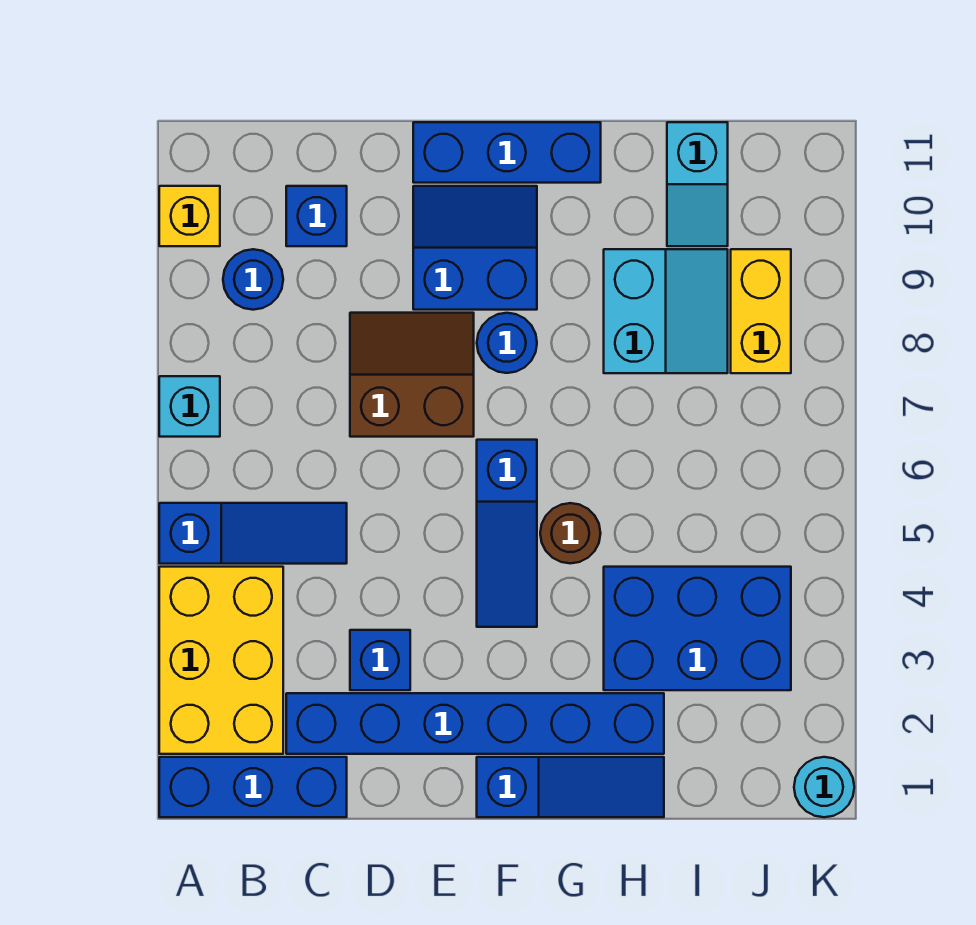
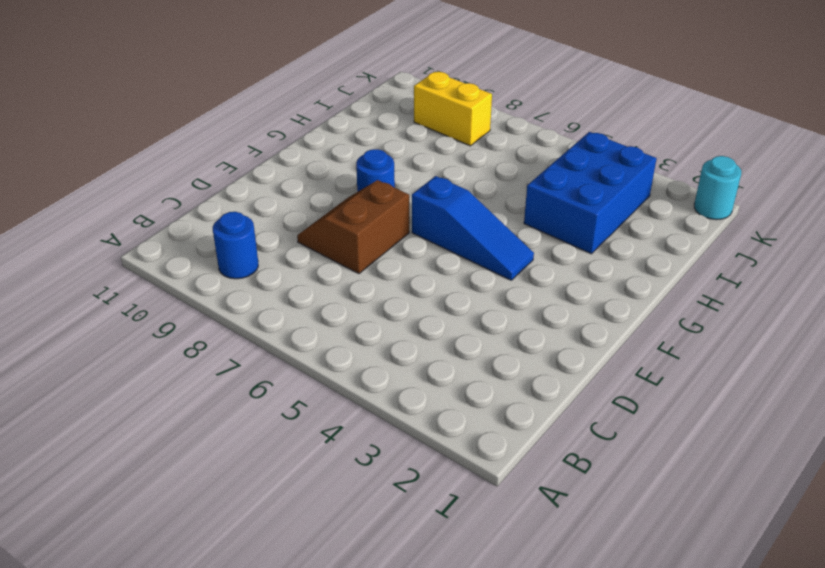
none -> blue brick A1:C1 level 1
none -> yellow brick A2:B4 level 1
none -> blue slope A5:C5 level 1 top A

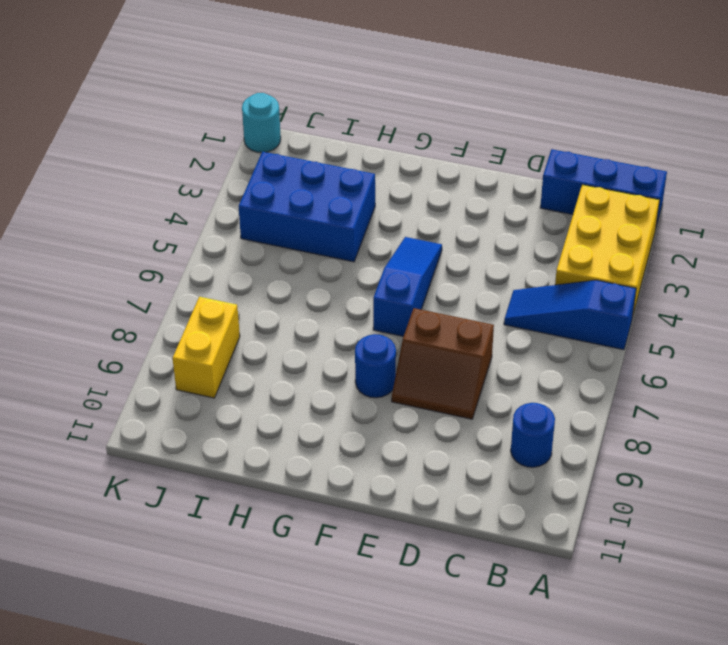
none -> cyan brick A7 level 1
none -> yellow brick A10 level 1
none -> blue brick C2:H2 level 1

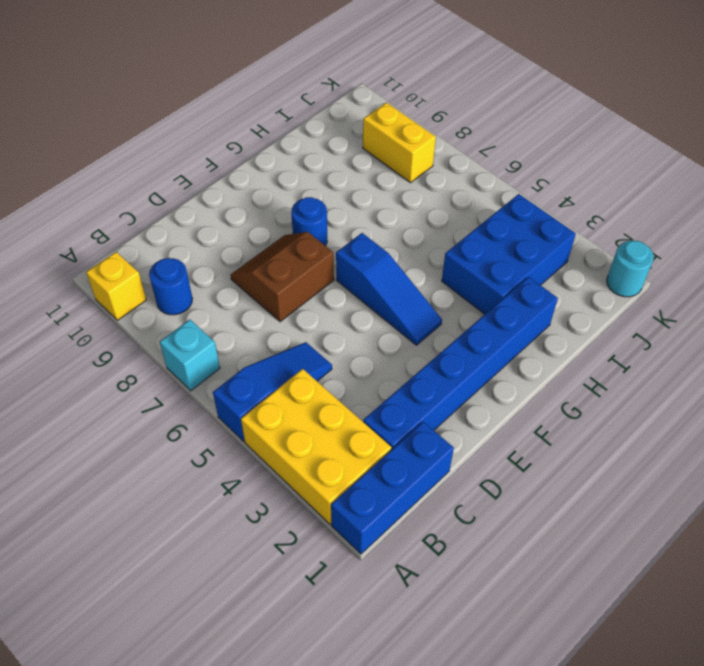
none -> blue brick C10 level 1
none -> blue brick D3 level 1
none -> blue slope E9:F10 level 1 top 9

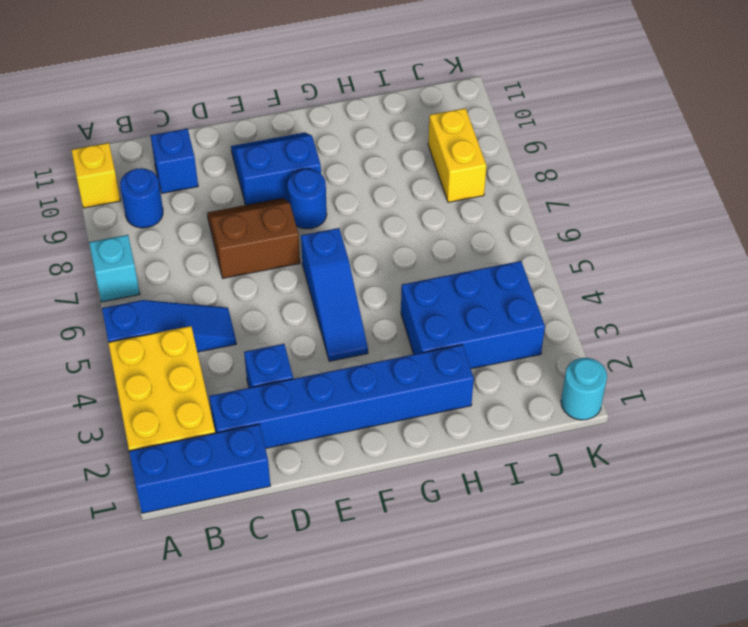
none -> blue brick E11:G11 level 1
none -> blue slope F1:H1 level 1 top F
none -> brown round brick G5 level 1

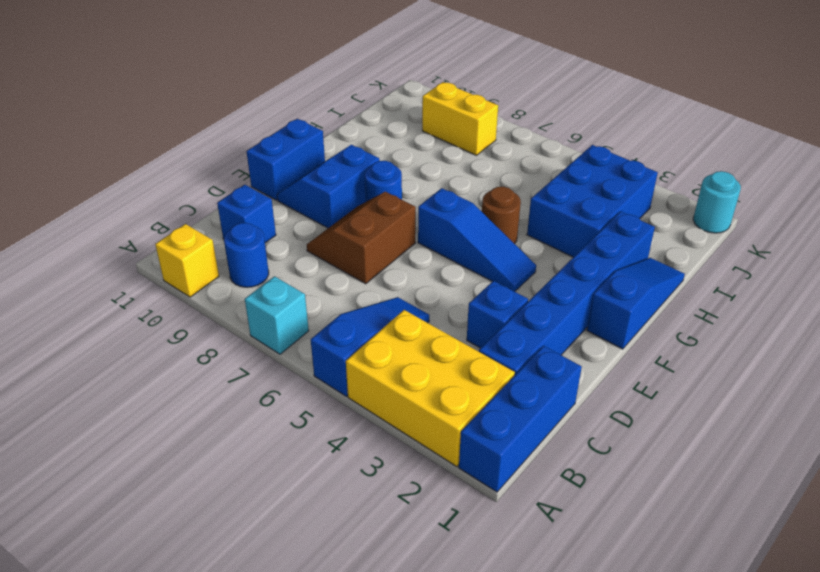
blue brick E11:F11 level 1 -> blue brick E11:G11 level 1
none -> cyan slope H8:I9 level 1 top H
none -> cyan slope I10:I11 level 1 top 11

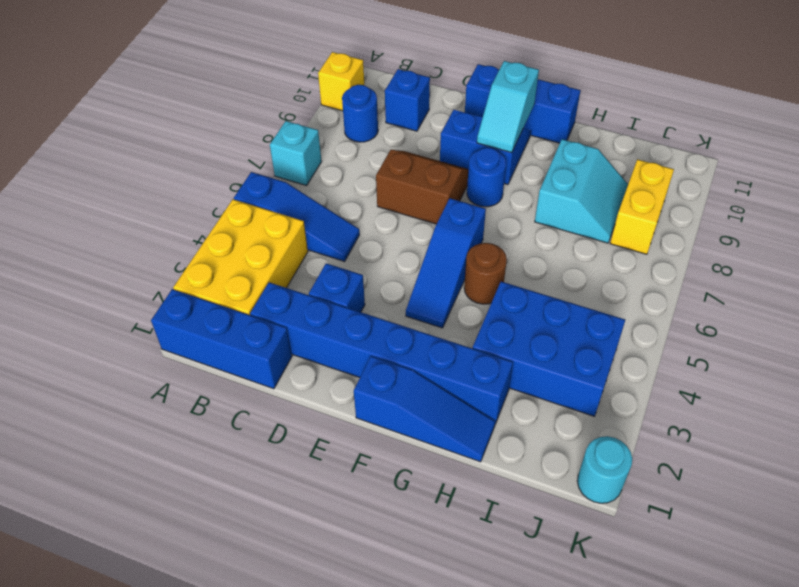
cyan slope F9:F10 level 2 top 10 -> cyan slope I10:I11 level 1 top 11

